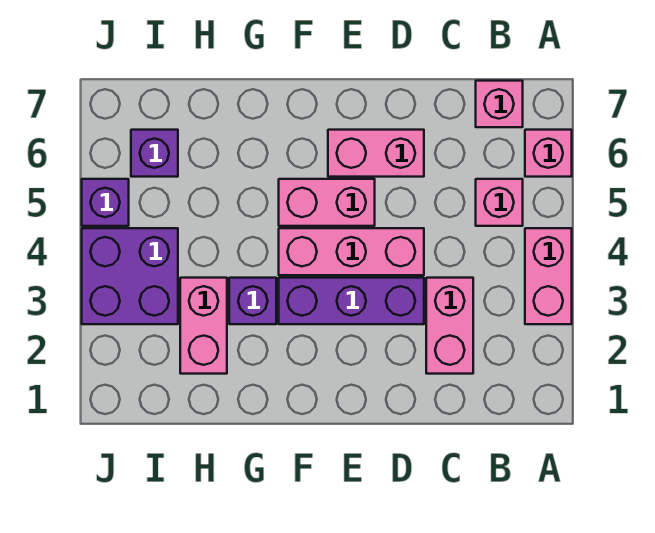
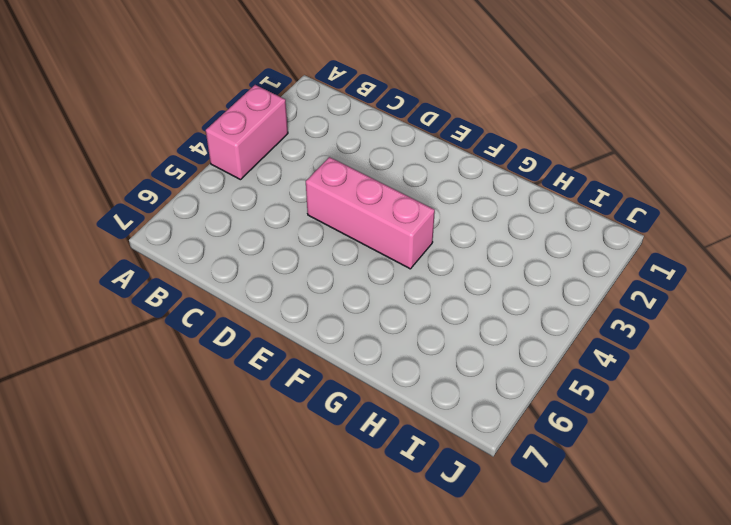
none -> pink brick A6 level 1
none -> pink brick B5 level 1
none -> pink brick B7 level 1

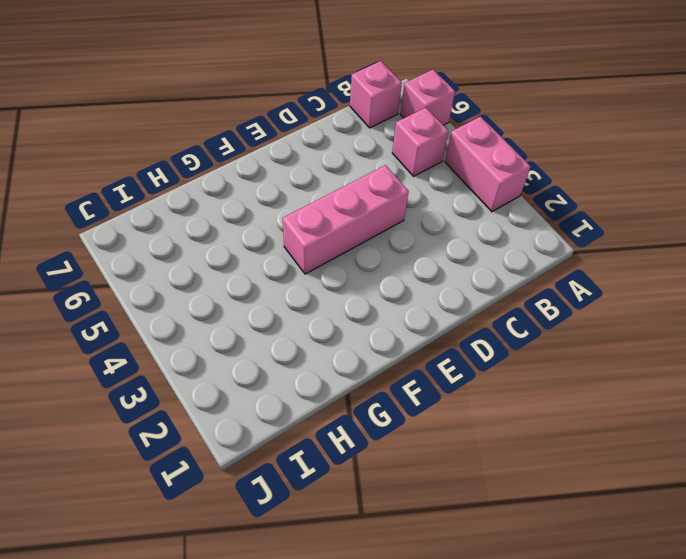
none -> pink brick C2:C3 level 1
none -> purple brick D3:F3 level 1
none -> pink brick D6:E6 level 1

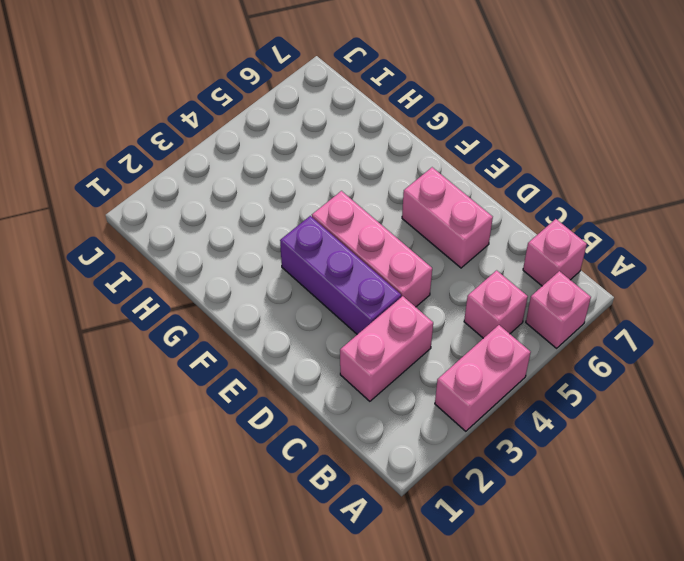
none -> pink brick E5:F5 level 1
none -> purple brick G3 level 1
none -> pink brick H2:H3 level 1

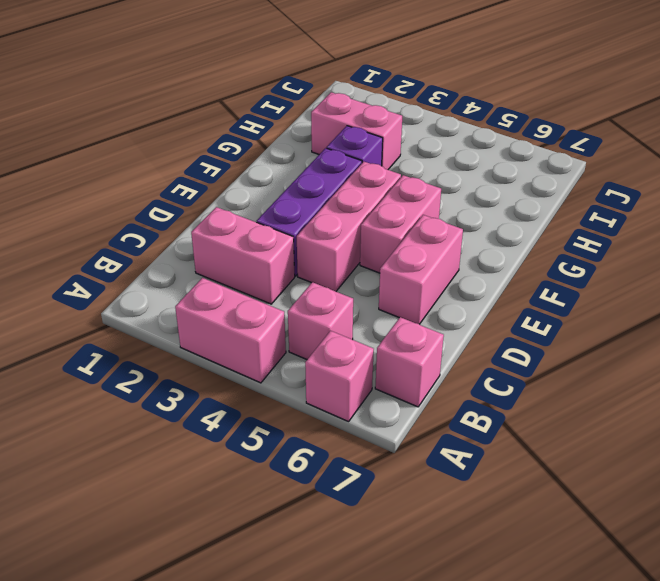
none -> purple brick I3:J4 level 1
none -> purple brick I6 level 1
none -> purple brick J5 level 1

